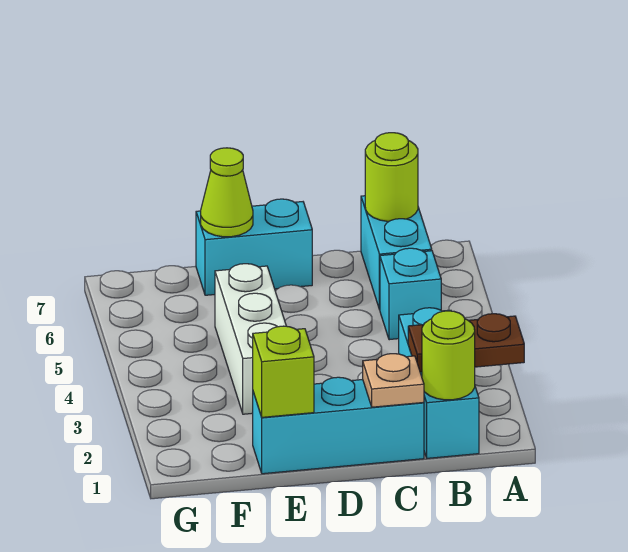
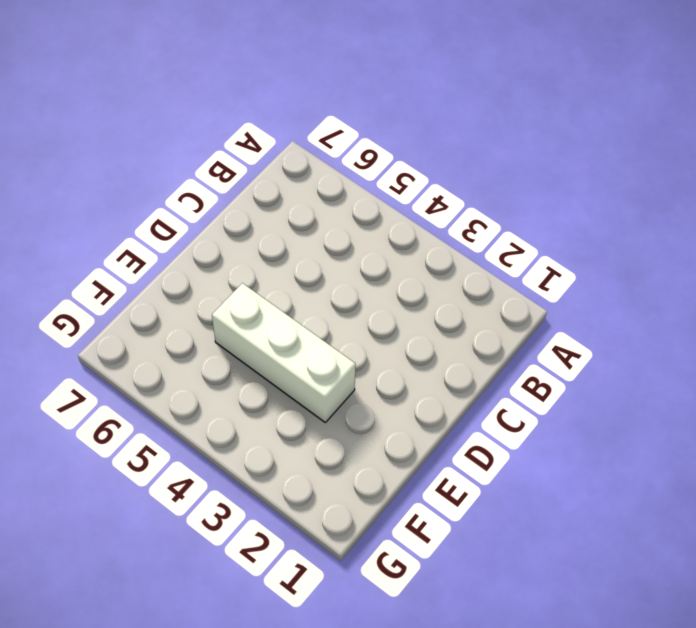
none -> cyan brick B1:B3 level 1
none -> cyan brick B5 level 1
none -> cyan brick B6:B7 level 1

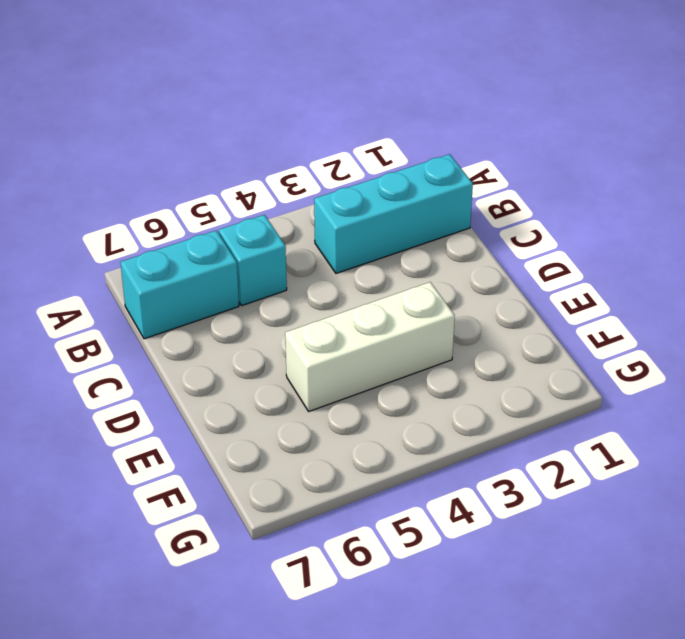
none -> cyan brick C1:E1 level 1
none -> cyan brick D7:E7 level 1
none -> brown plate A2:B2 level 2

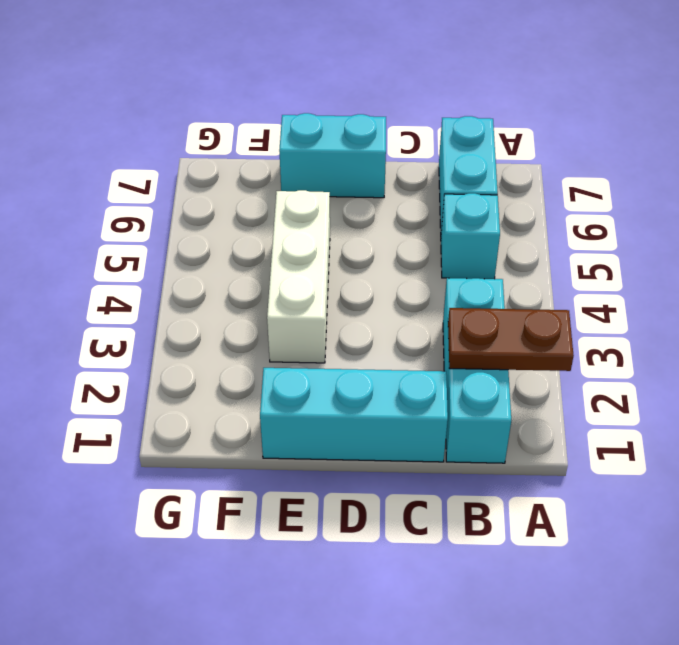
none -> lime round brick B1 level 2
none -> lime round brick B7 level 2
none -> tan plate C1 level 2

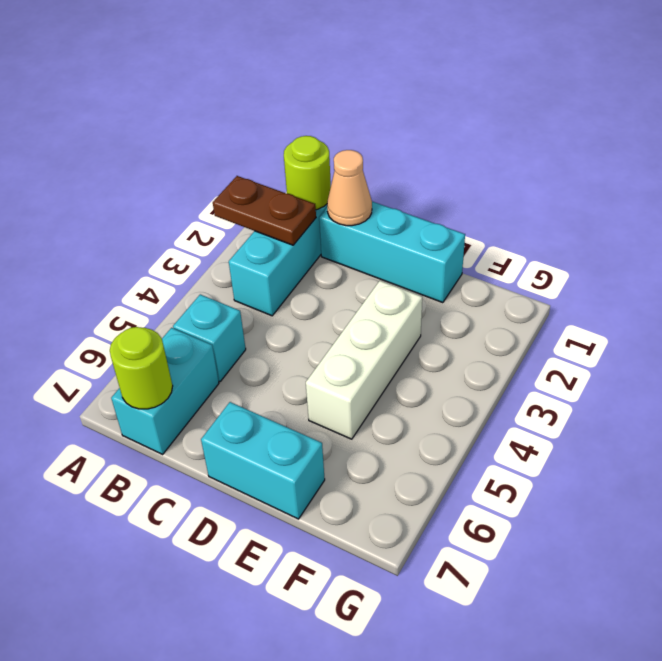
tan cone C1 level 2 -> tan plate C1 level 2
none -> lime brick E1 level 2
none -> lime cone E7 level 2

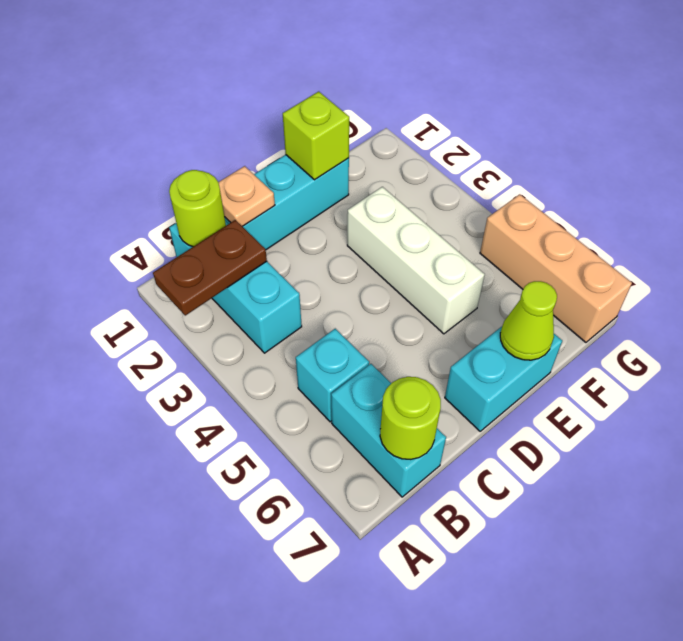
tan brick G5:G7 level 1 -> none

